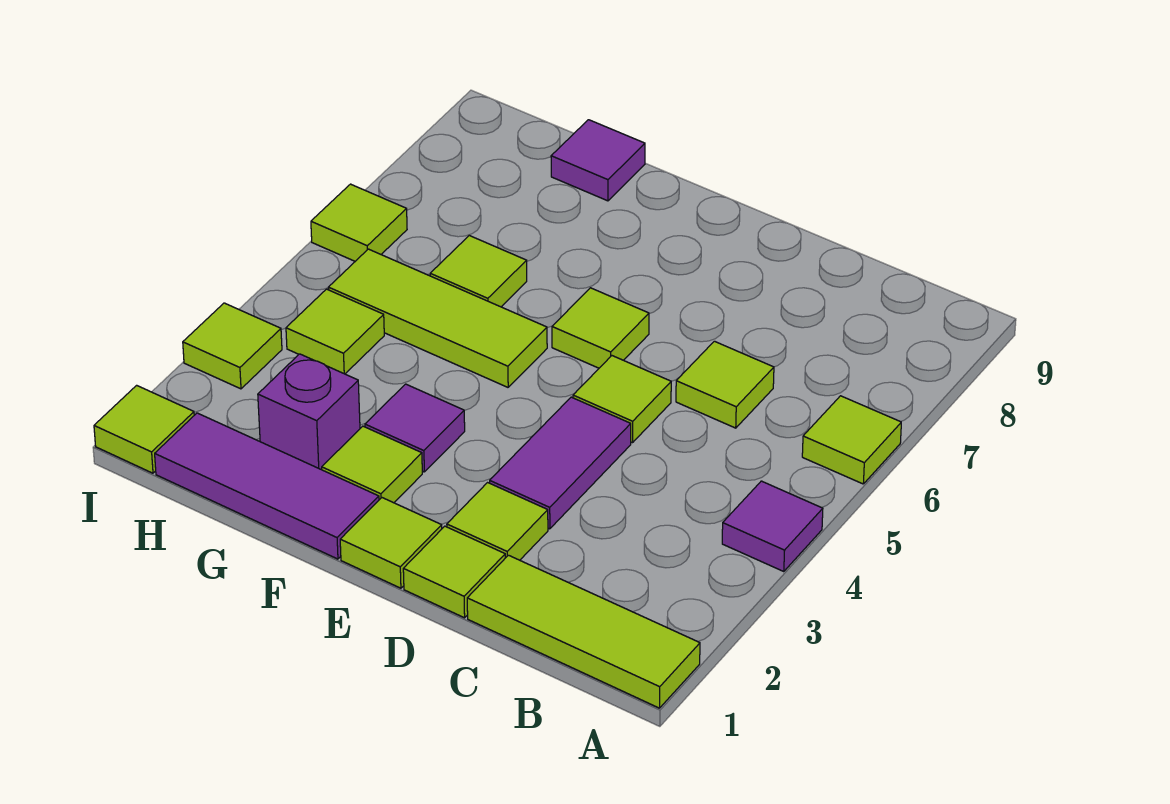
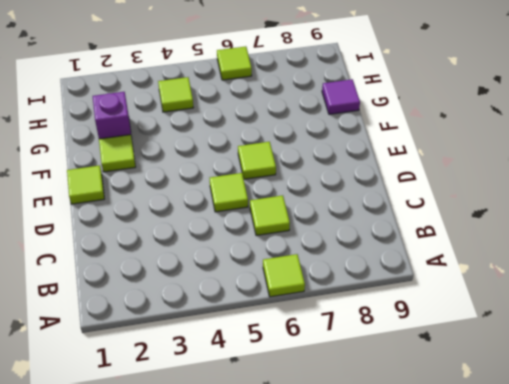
none -> lime tile A1:C1 level 1
none -> purple tile A4 level 1
none -> lime tile D1 level 1

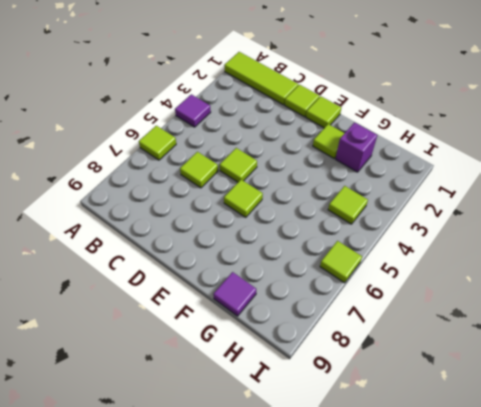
none -> lime tile D2 level 1
none -> purple tile D3:D4 level 1
none -> purple tile F1:H1 level 1

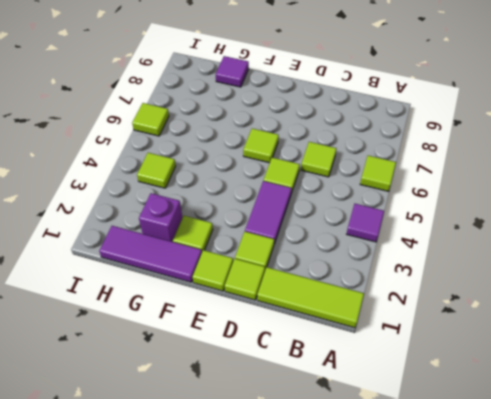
none -> purple tile F3 level 1
none -> lime tile F5:H5 level 1
none -> lime tile G6 level 1

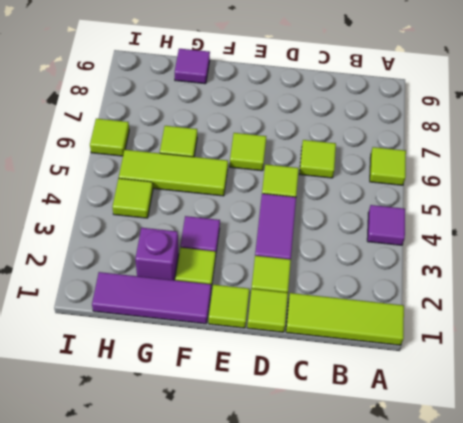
none -> lime tile I1 level 1
none -> lime tile I3 level 1

